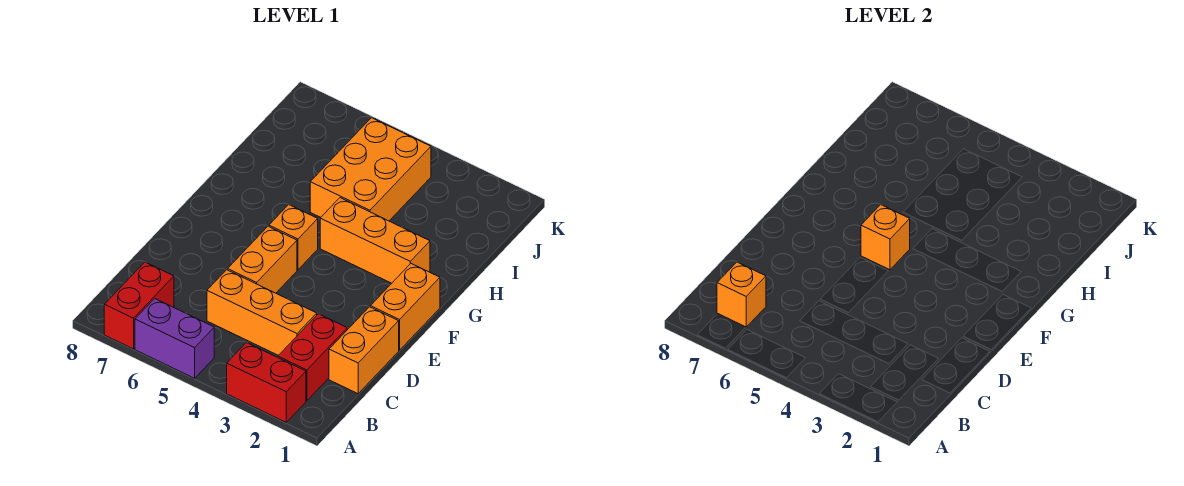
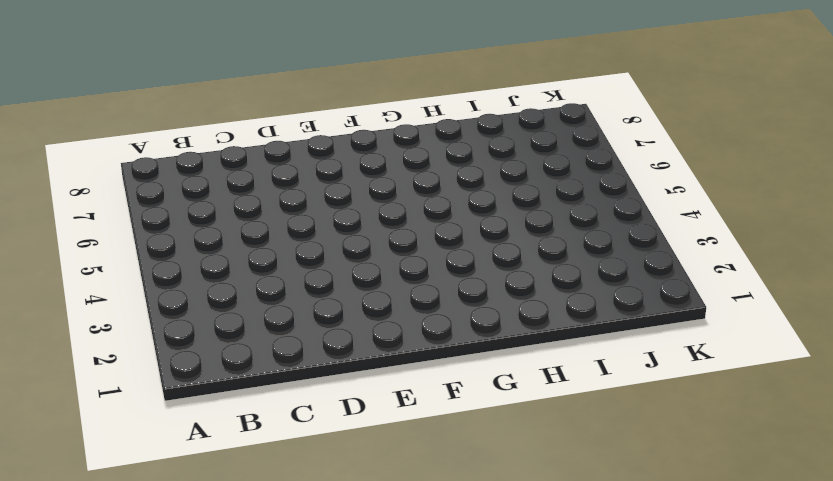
none -> red brick A2:A3 level 1
none -> purple brick A5:A6 level 1
none -> red brick A7:B7 level 1

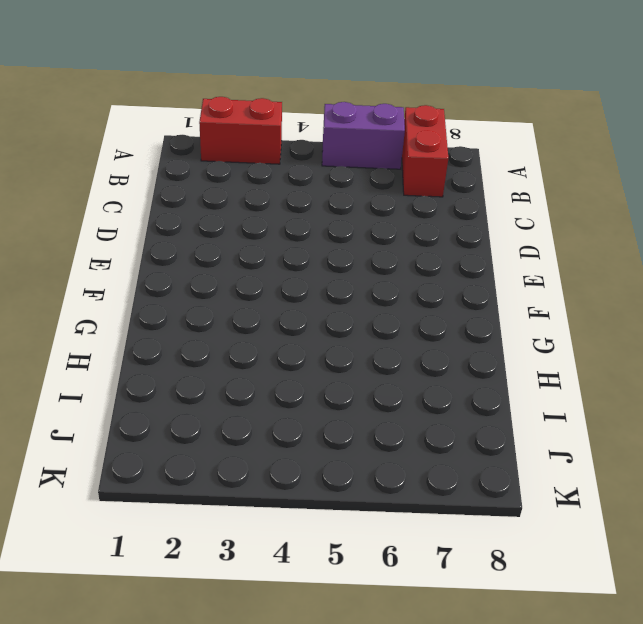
none -> red brick B2:C2 level 1
none -> orange brick C1:D1 level 1
none -> orange brick C3:C5 level 1

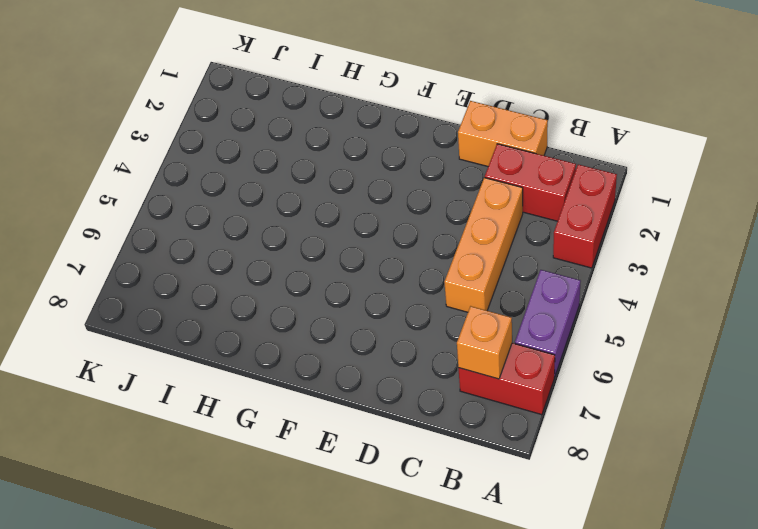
none -> orange brick D5:E5 level 1
none -> orange brick E1:F1 level 1
none -> orange brick F5 level 1

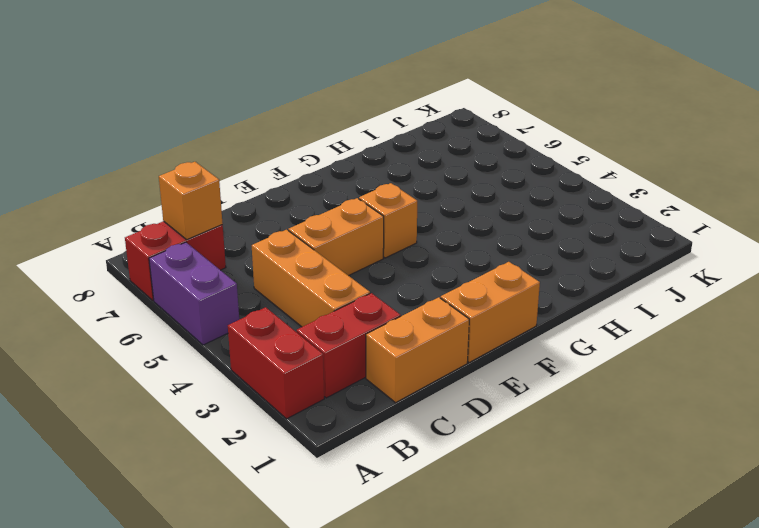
none -> orange brick G2:G4 level 1
none -> orange brick H4:J5 level 1
none -> orange brick F5 level 2

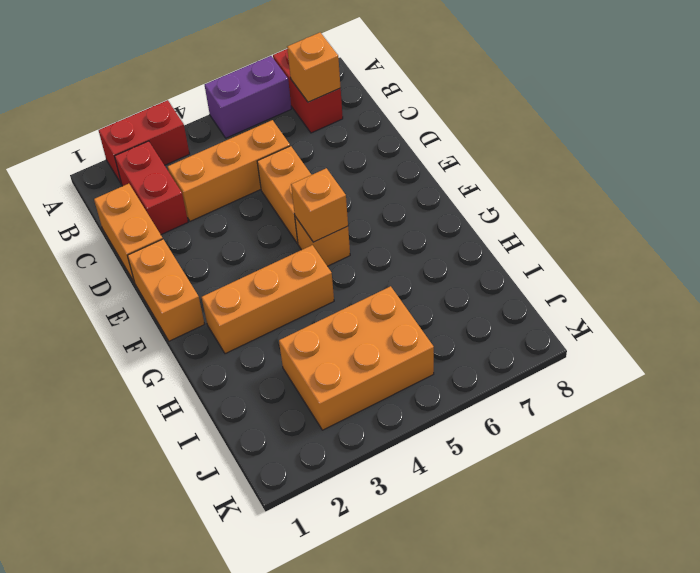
orange brick I3:J5 level 1 -> orange brick H4:J5 level 1

